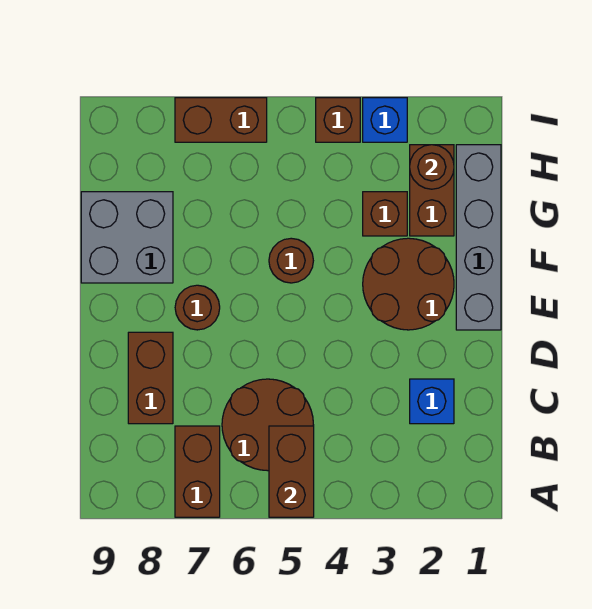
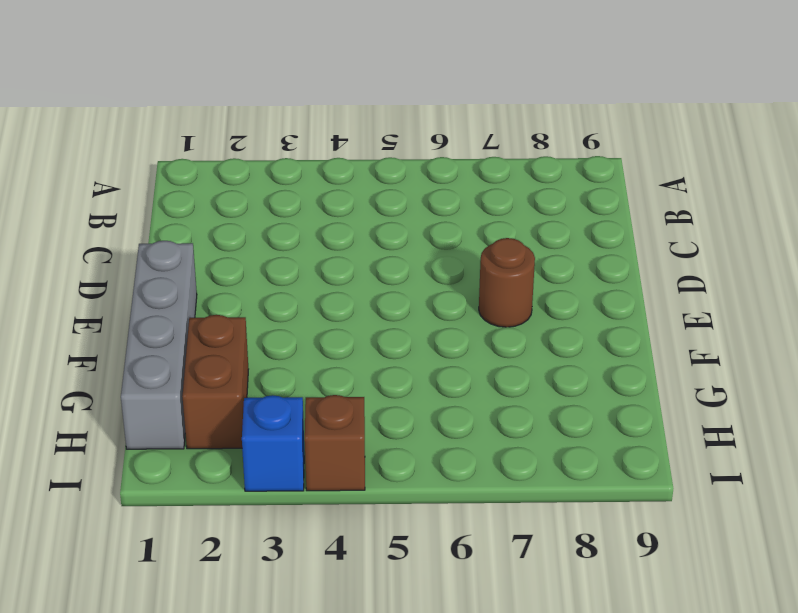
none -> brown brick A7:B7 level 1
none -> brown round brick B5:C6 level 1
none -> blue brick C2 level 1

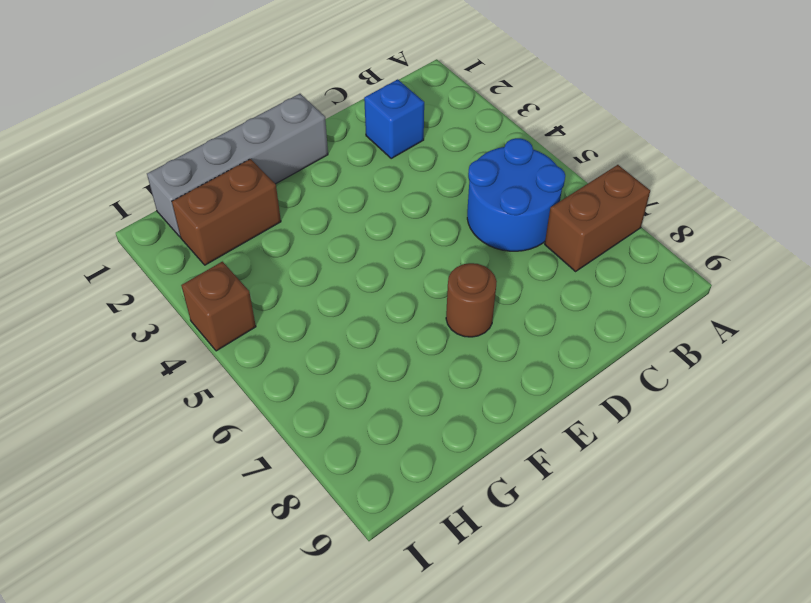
blue round brick B5:C6 level 1 -> brown round brick B5:C6 level 1
none -> brown brick C8:D8 level 1
none -> brown round brick E2:F3 level 1
none -> brown round brick F5 level 1

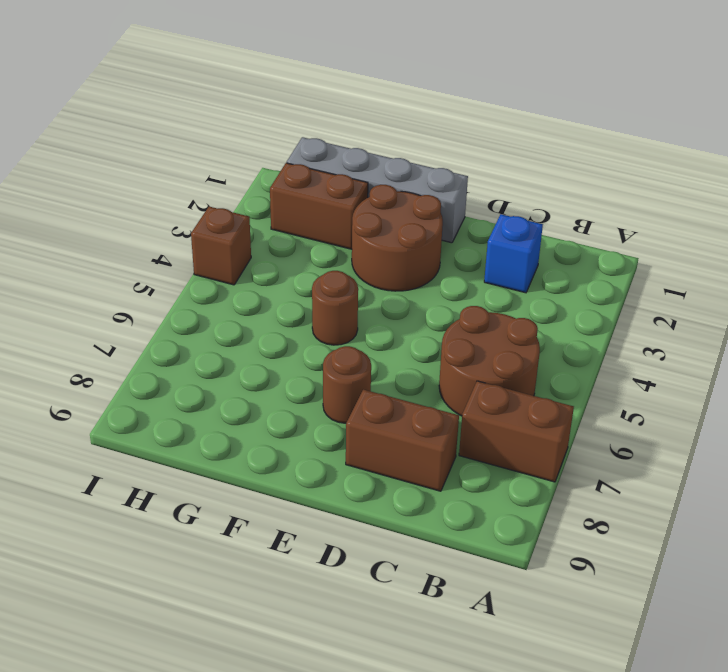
none -> grey brick F8:G9 level 1
none -> brown brick G3 level 1
none -> blue brick I3 level 1

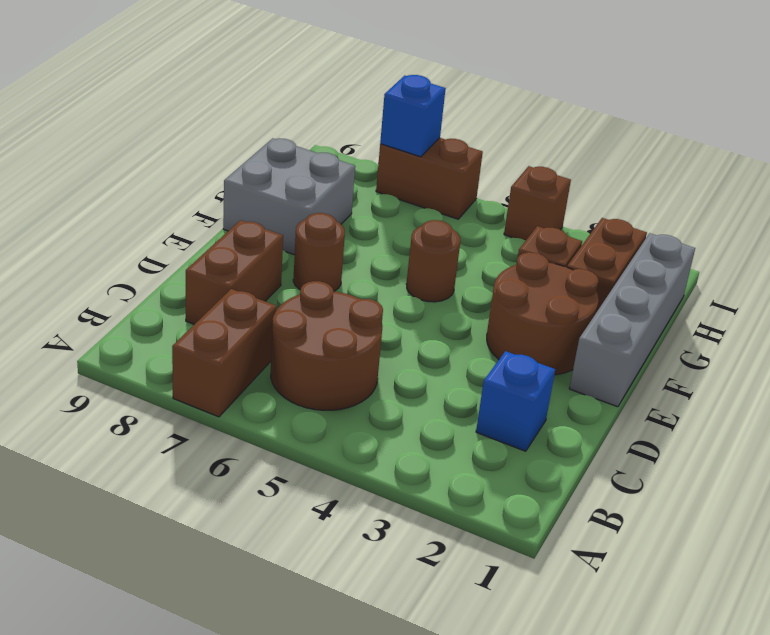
blue brick I7 level 2 -> blue brick I3 level 1
none -> brown brick A5:B5 level 2
none -> brown round brick H2 level 2

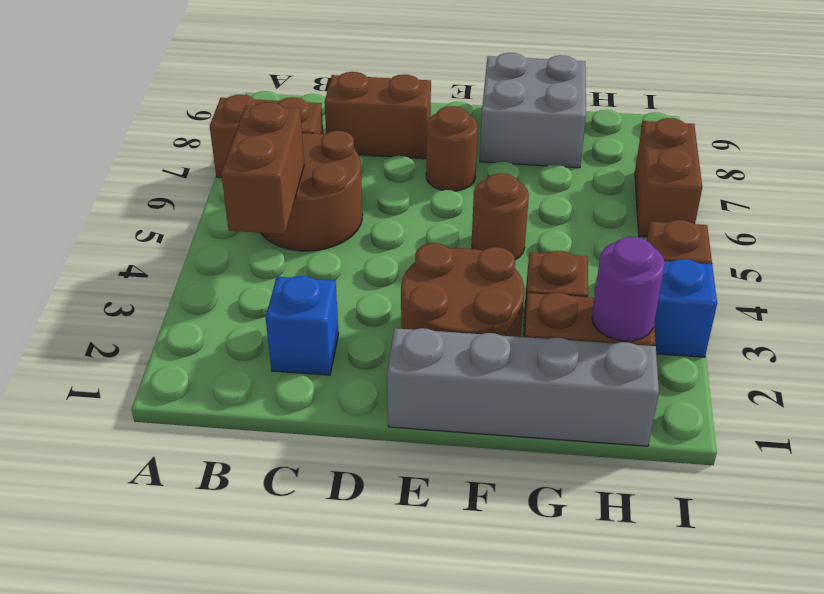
brown brick B4:B5 level 2 -> brown brick A5:B5 level 2
purple round brick H2 level 2 -> brown round brick H2 level 2

